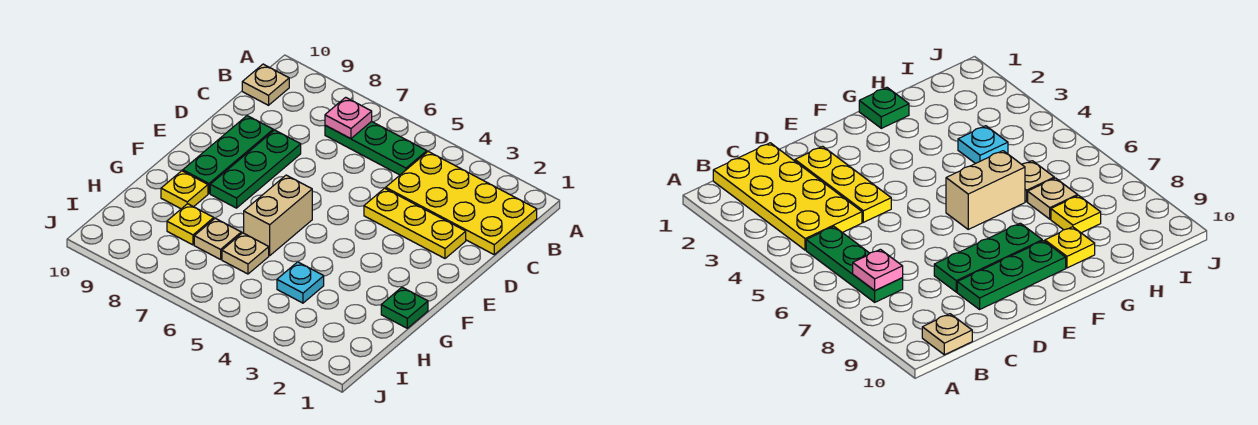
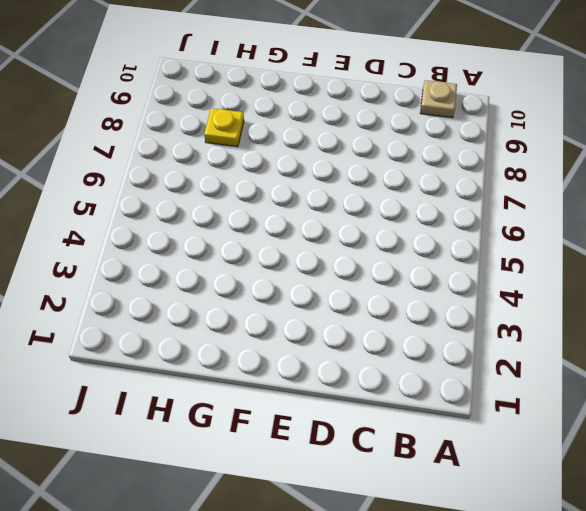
none -> yellow plate B1:C4 level 1
none -> green plate B5:B7 level 1
none -> yellow plate D2:D4 level 1

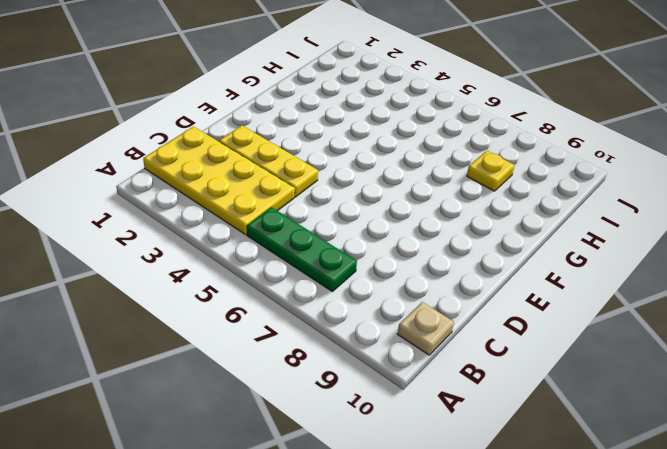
none -> green plate D8:F8 level 1
none -> green plate D9:F9 level 1
none -> tan brick F6:G6 level 1

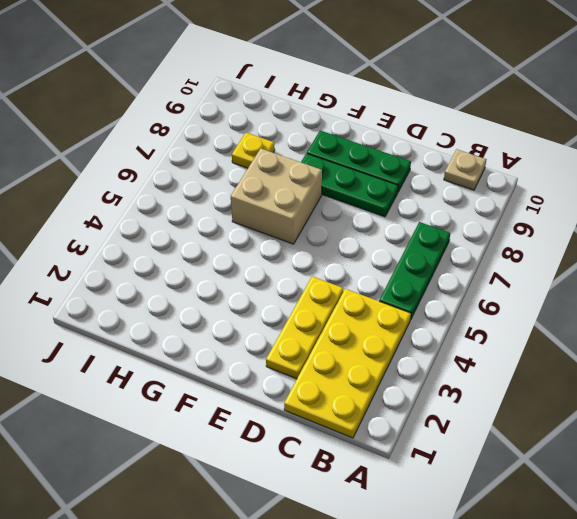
tan brick F6:G7 level 1 -> tan brick F6:G6 level 1
none -> green plate G1 level 1
none -> yellow plate G9 level 1
none -> cyan plate H4 level 1

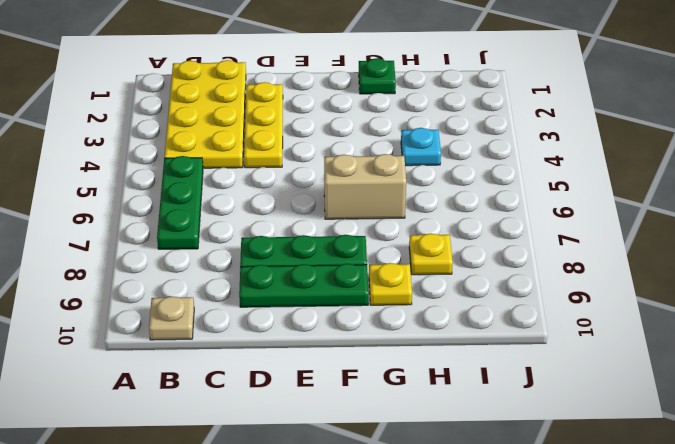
none -> tan plate H6 level 1
none -> tan plate H7 level 1
none -> pink plate B7 level 2

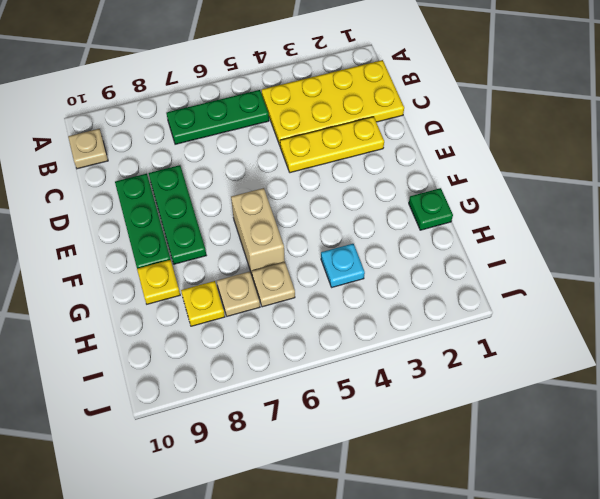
none -> pink plate B7 level 2

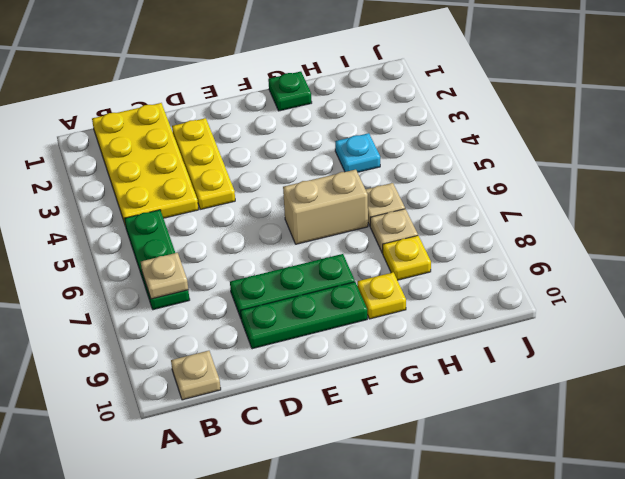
tan plate B7 level 2 -> pink plate B7 level 2

